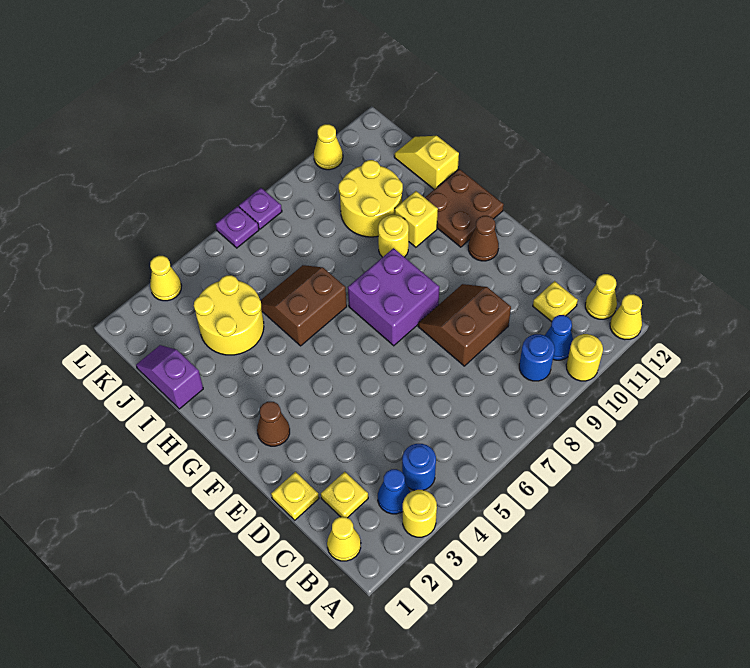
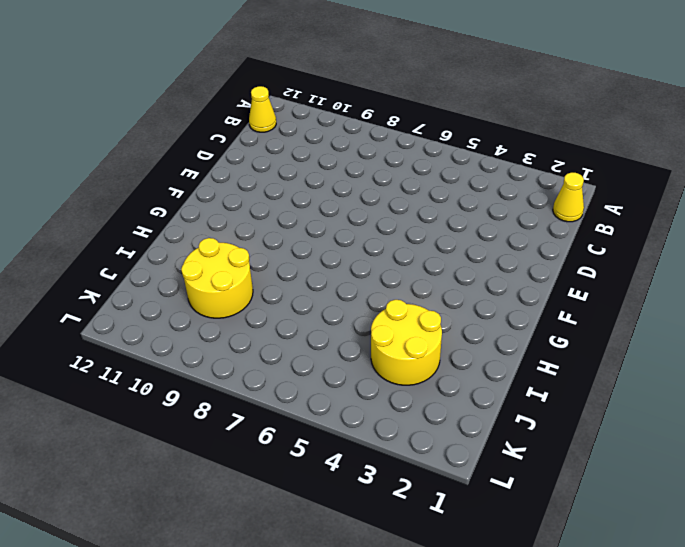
none -> yellow round brick A3 level 1
none -> yellow round brick A10 level 1
none -> yellow cone A12 level 1

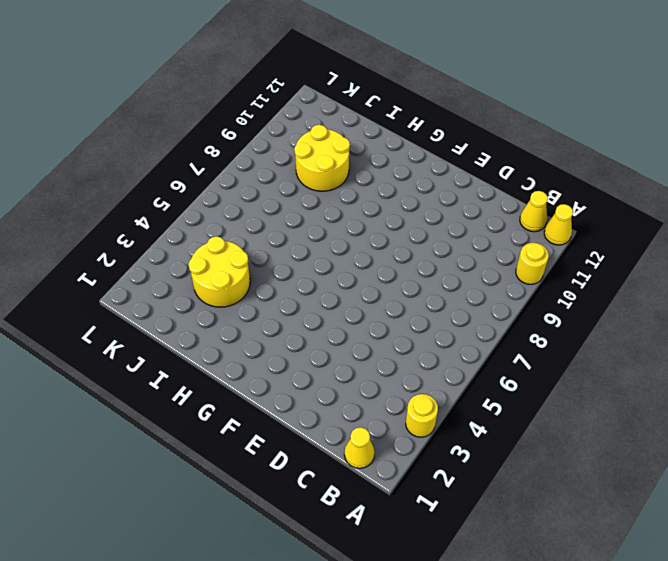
none -> blue cone B3 level 1
none -> blue round brick B4 level 1
none -> blue round brick B9 level 1

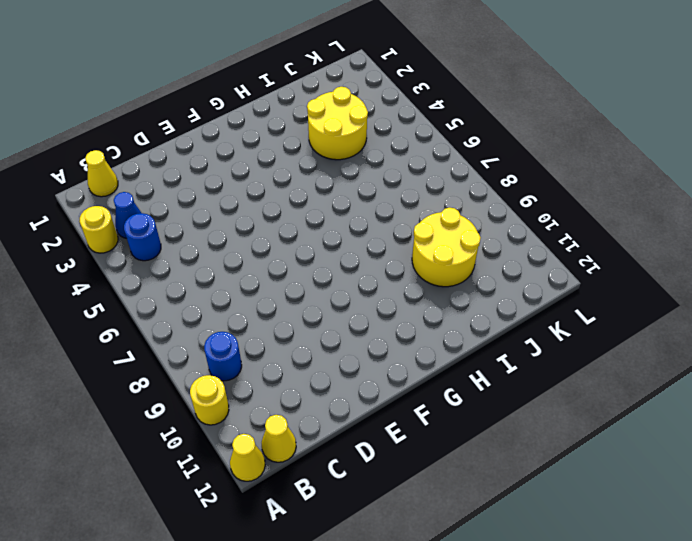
none -> blue cone B10 level 1
none -> yellow plate C2 level 1
none -> yellow plate C11 level 1

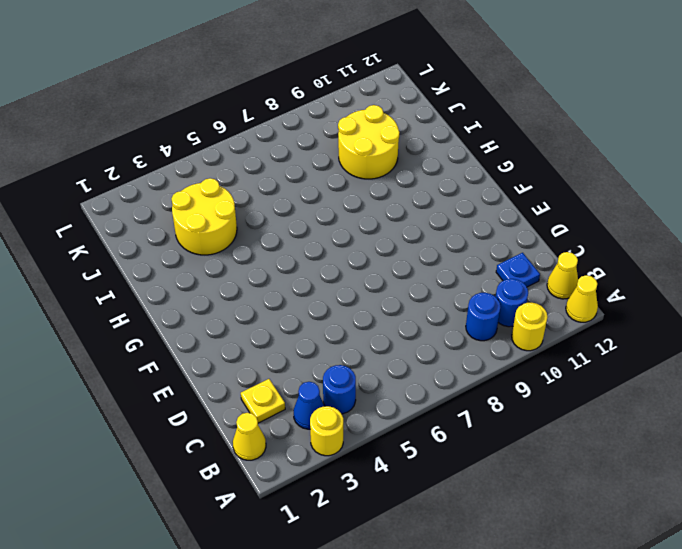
blue round brick B10 level 1 -> blue cone B10 level 1
blue plate C11 level 1 -> yellow plate C11 level 1
none -> yellow plate D1 level 1
none -> brown slope D8:E9 level 1 top D
none -> brown cone F2 level 1

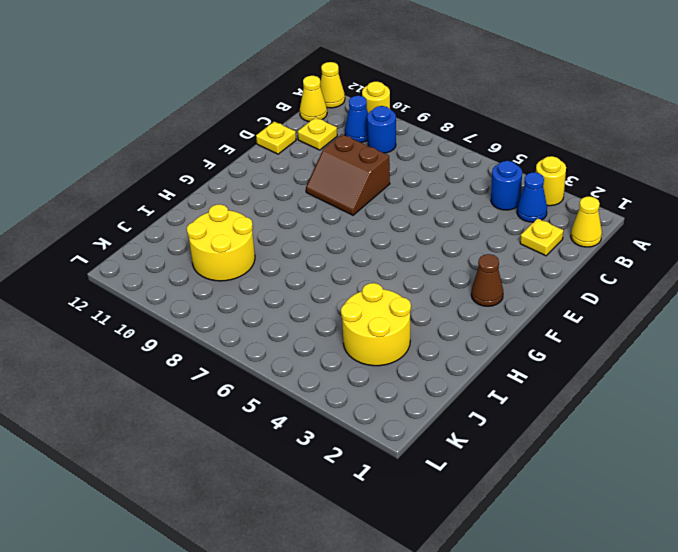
yellow plate D12 level 1 -> yellow plate D1 level 1
none -> purple brick F7:G8 level 1
none -> brown cone F11 level 1
none -> brown plate G11:H12 level 1

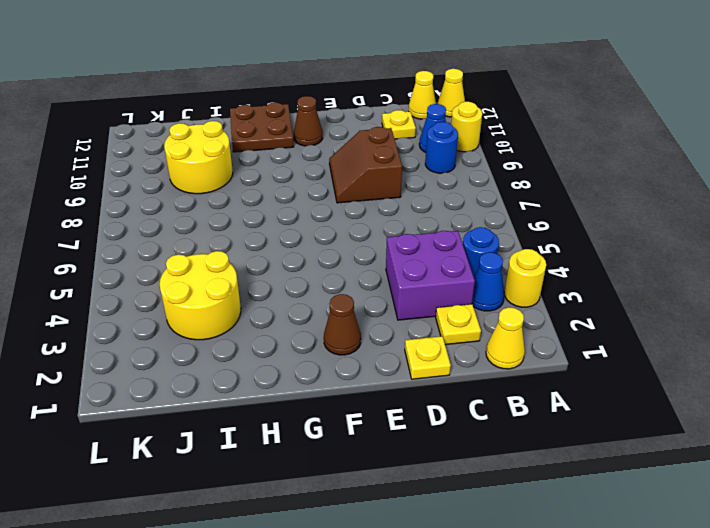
purple brick C3:D4 level 1 -> purple brick F7:G8 level 1
none -> brown slope H5:I6 level 1 top H
none -> yellow round brick H9 level 1
none -> yellow brick H10 level 1

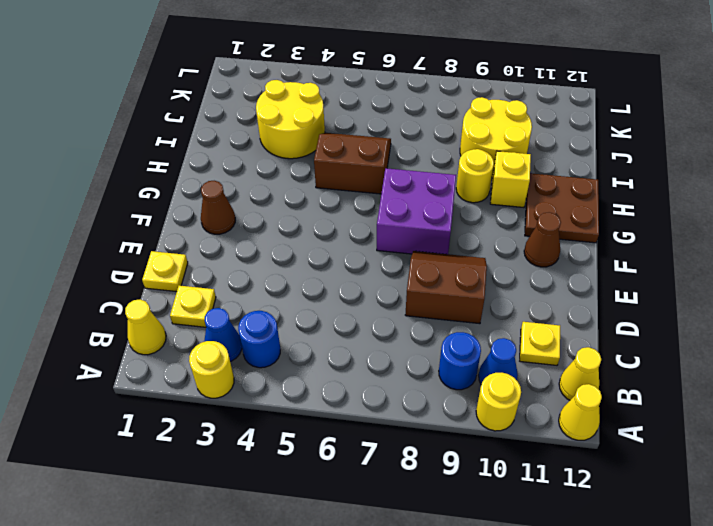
none -> purple slope I1:J1 level 1 top I
none -> yellow slope I12:J12 level 1 top I
none -> yellow cone L3 level 1

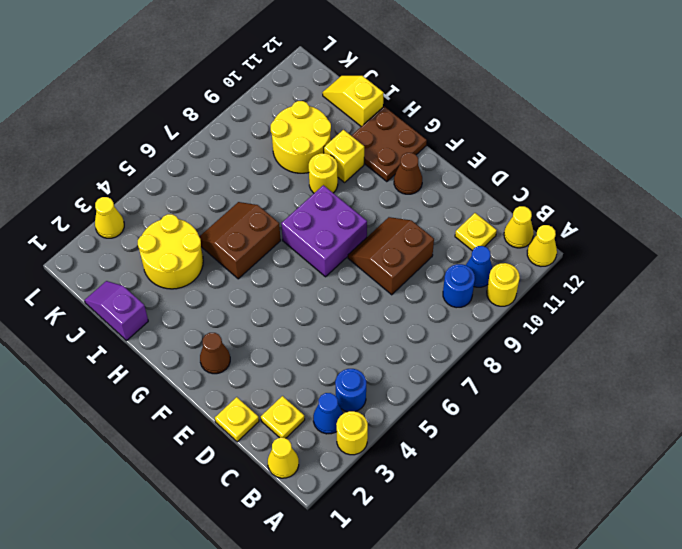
none -> purple plate L6 level 1
none -> purple plate L7 level 1
none -> yellow cone L10 level 1

